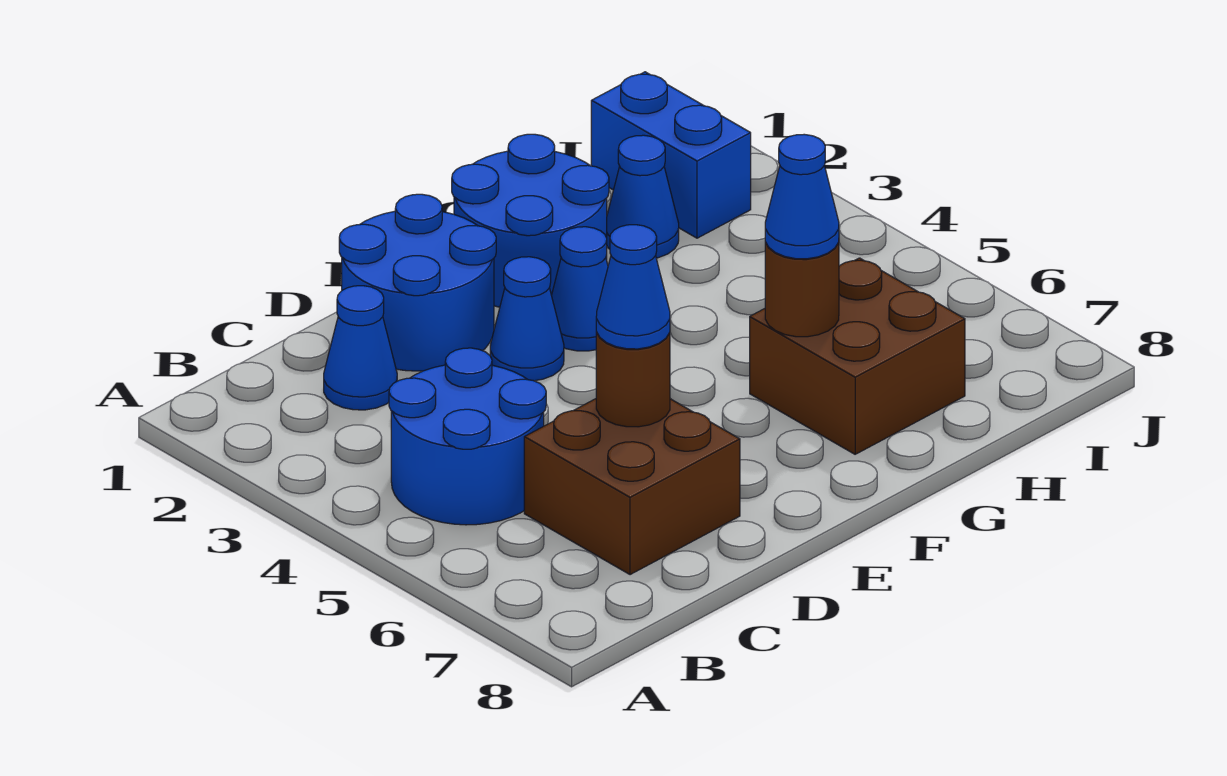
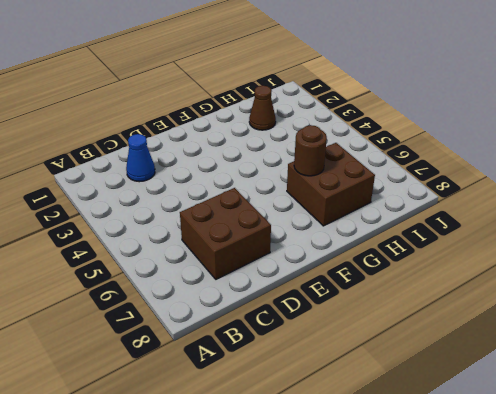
brown cone H2 level 1 -> blue cone H2 level 1
none -> blue round brick B4:C5 level 1
none -> blue round brick D1:E2 level 1
none -> blue cone E3 level 1

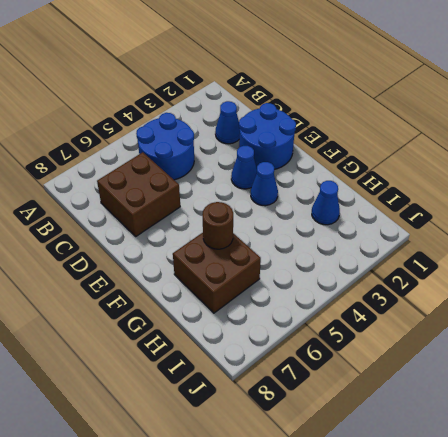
none -> blue round brick F1:G2 level 1
none -> blue brick I1:I2 level 1
none -> brown round brick D6 level 2

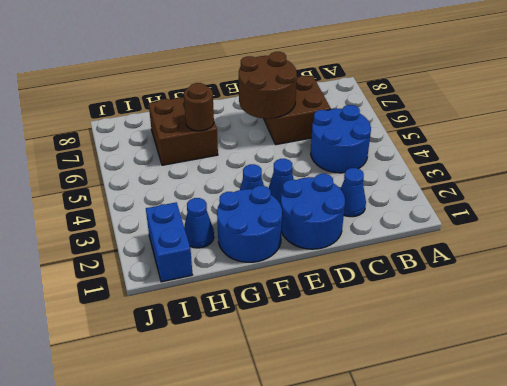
brown round brick D6:E7 level 2 -> brown round brick D6 level 2
none -> blue cone D6 level 3
none -> blue cone G6 level 3

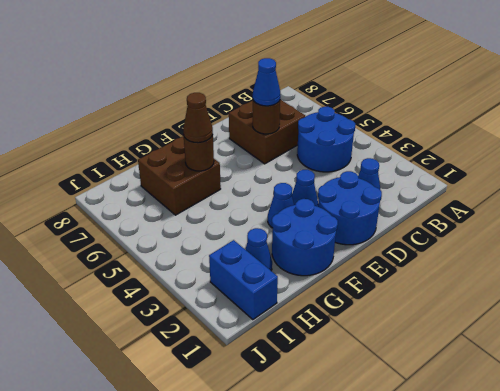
brown cone G6 level 3 -> blue cone G6 level 3

